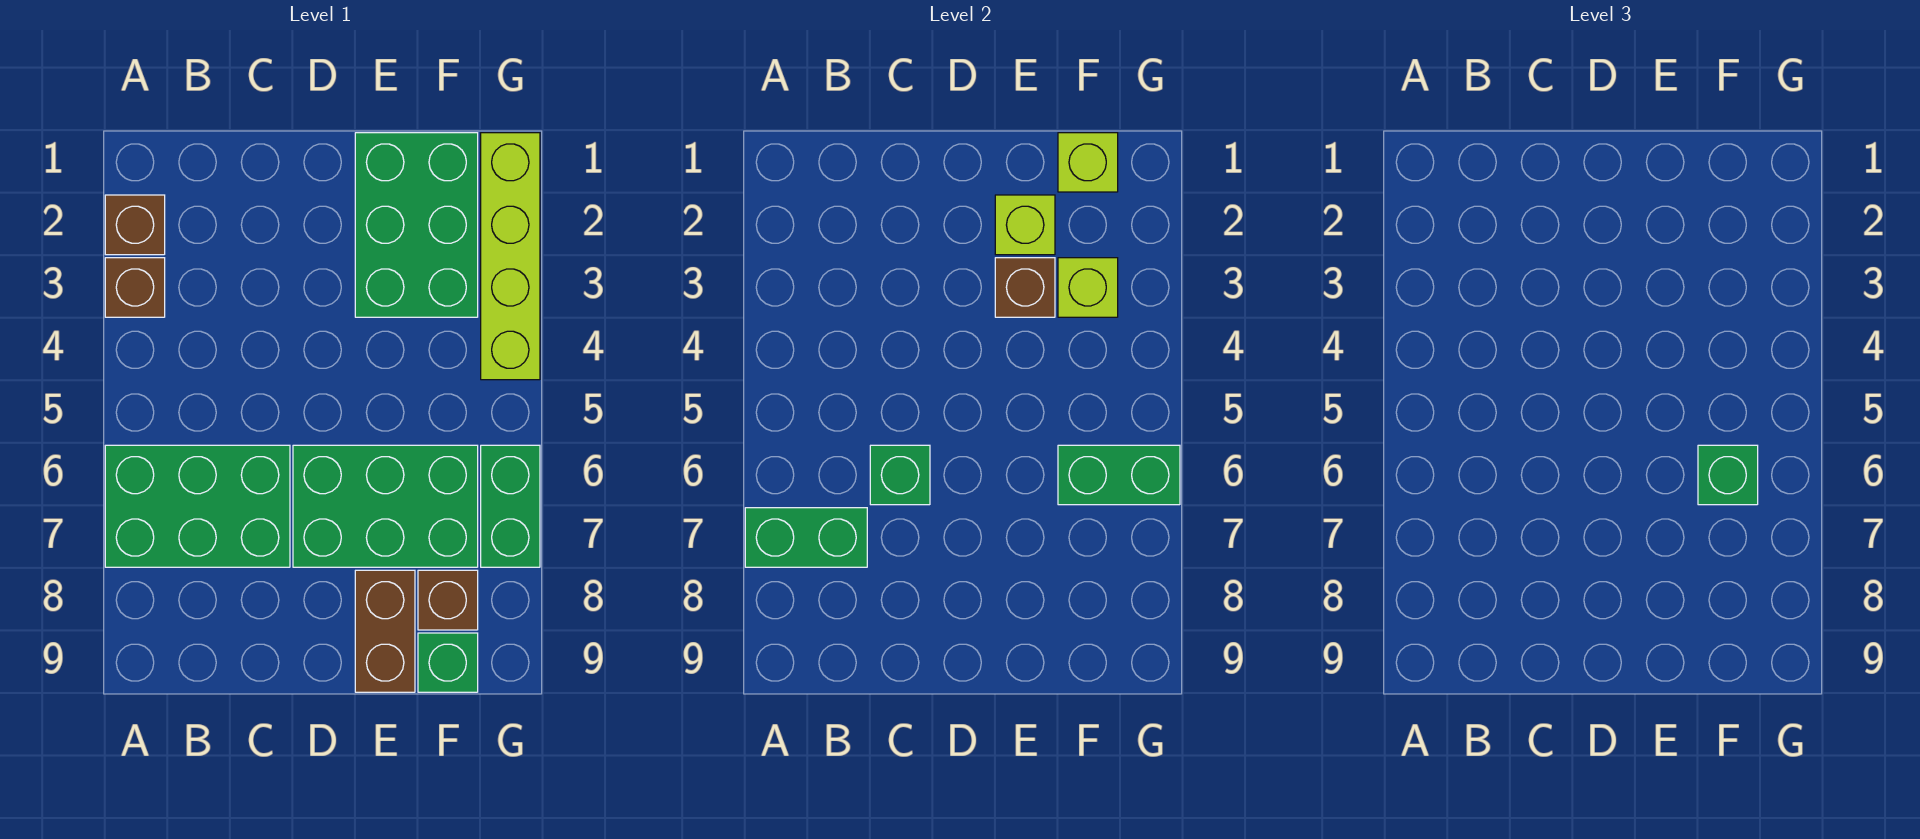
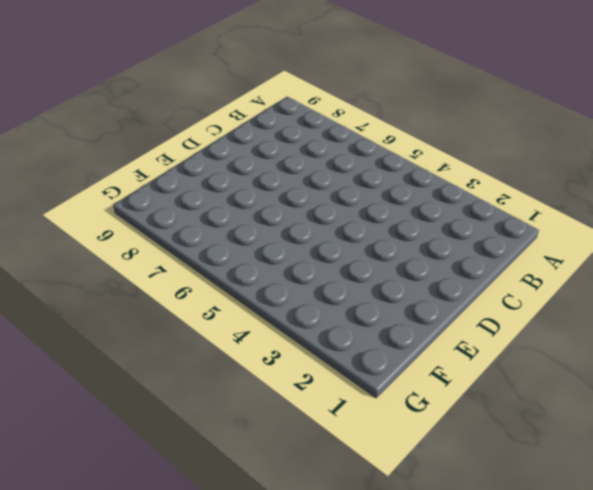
none -> brown brick A2 level 1
none -> brown brick A3 level 1
none -> green brick A6:C7 level 1

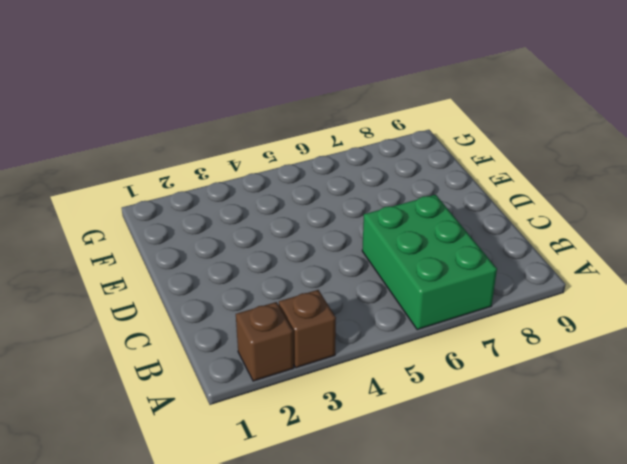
none -> green brick D6:F7 level 1
none -> green brick E1:F3 level 1
none -> brown brick E8:E9 level 1

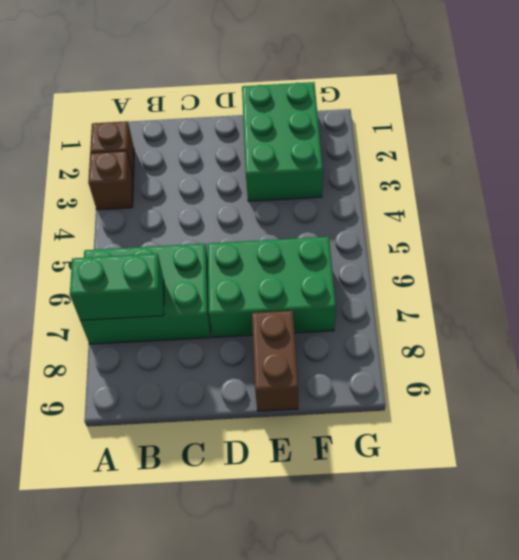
none -> brown brick F8 level 1
none -> green brick F9 level 1
none -> lime brick G1:G4 level 1

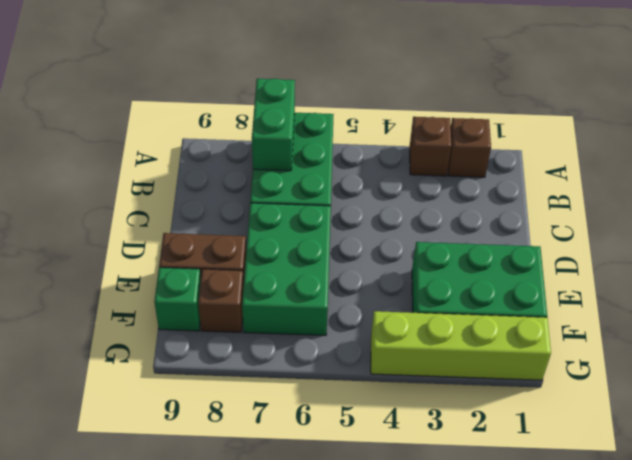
none -> green brick G6:G7 level 1
none -> green brick C6 level 2
none -> lime brick E2 level 2

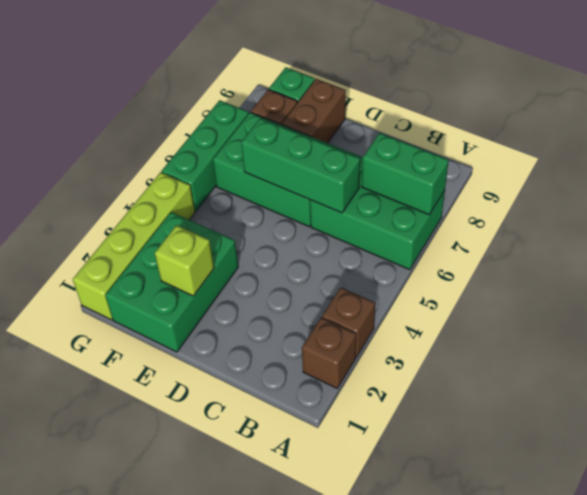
green brick C6:E6 level 2 -> green brick C6 level 2
green brick G5:G7 level 1 -> green brick G6:G7 level 1
none -> brown brick E3 level 2
none -> lime brick F1 level 2
none -> lime brick F3 level 2

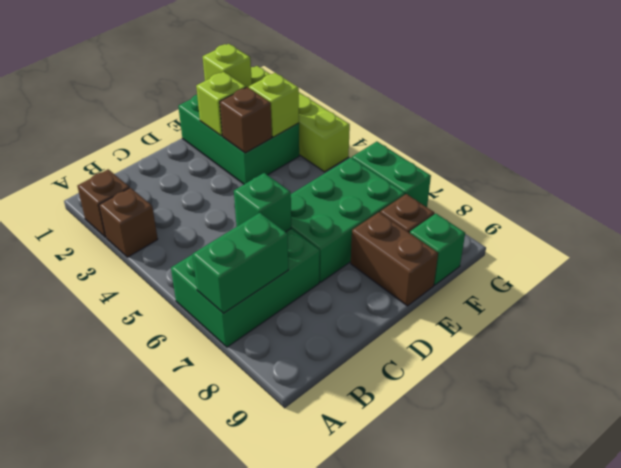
none -> green brick F6:G6 level 2
none -> green brick F6 level 3

